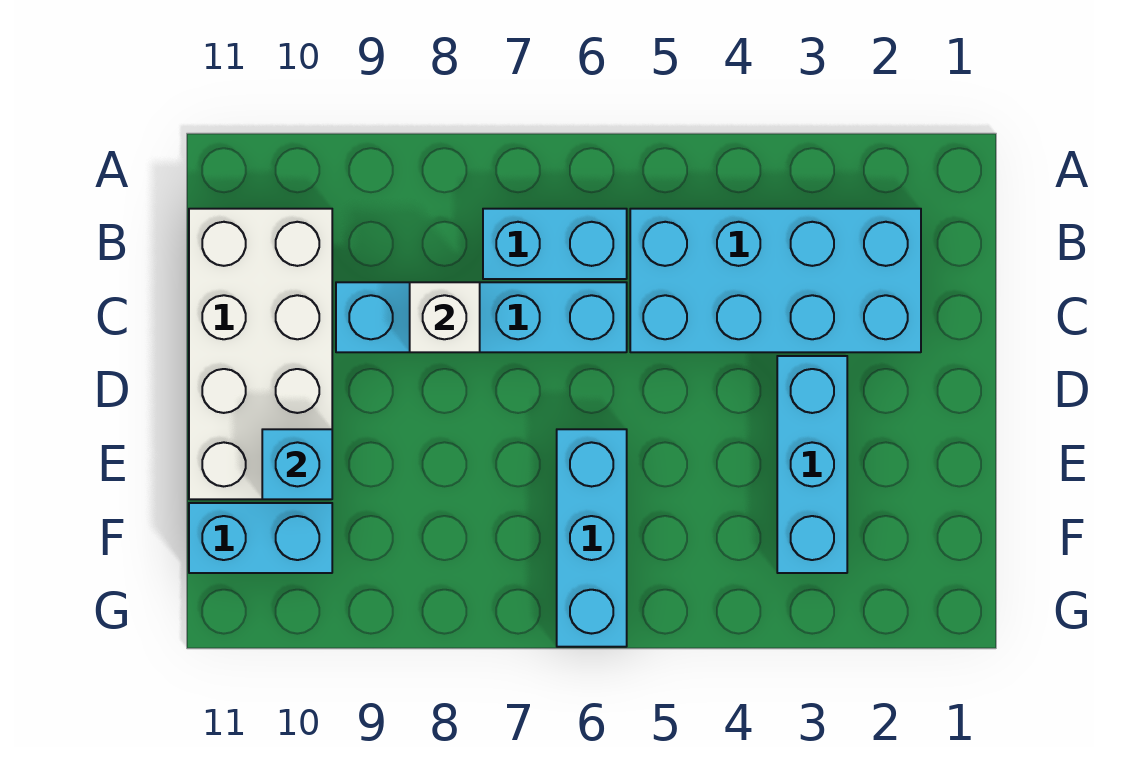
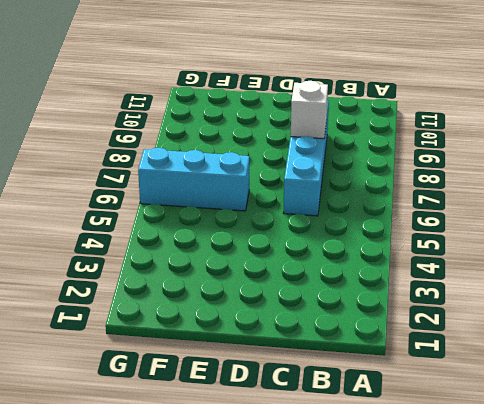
none -> cyan brick B2:C5 level 1
none -> cyan brick B6:B7 level 1

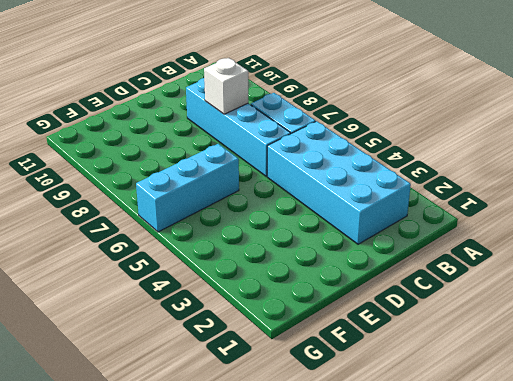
none -> white brick B10:E11 level 1
none -> cyan brick D3:F3 level 1

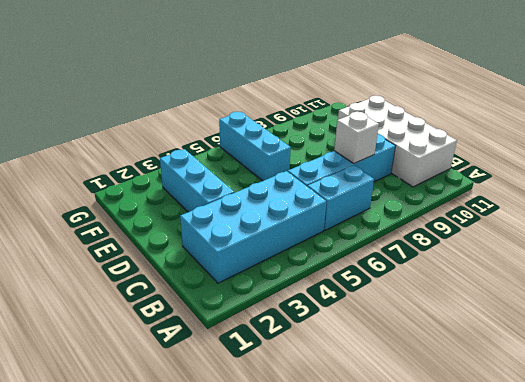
none -> cyan brick F10:F11 level 1
none -> cyan brick E10 level 2

